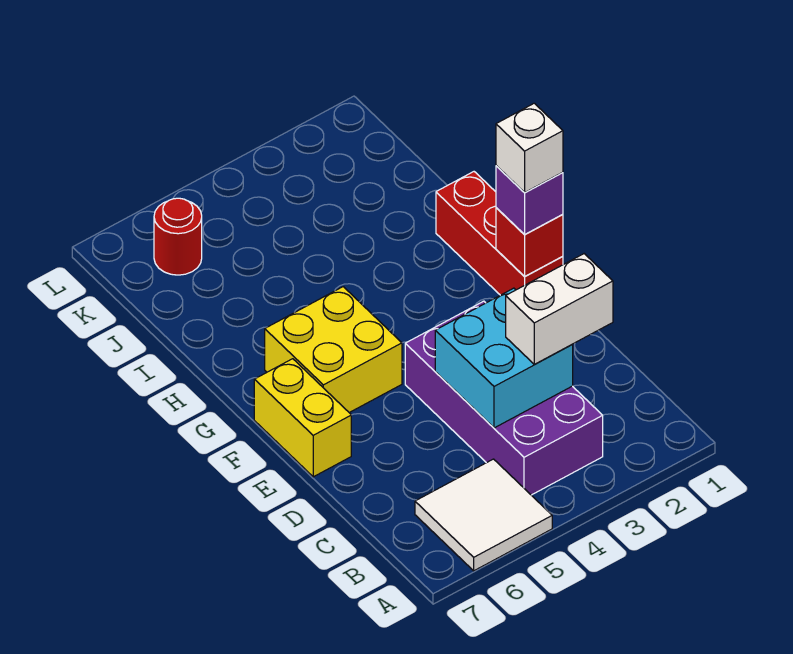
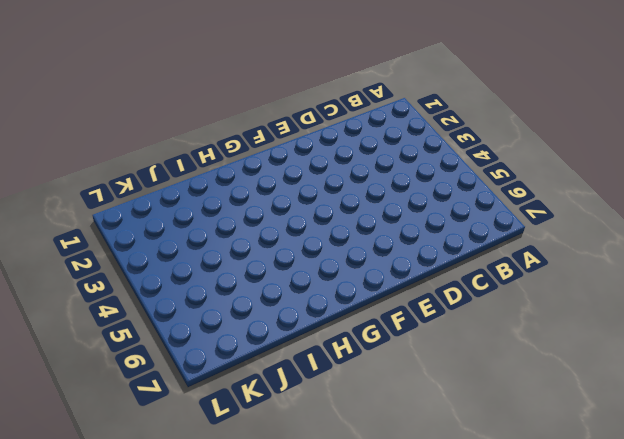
none -> white tile A5:B6 level 1
none -> purple brick B3:E4 level 1

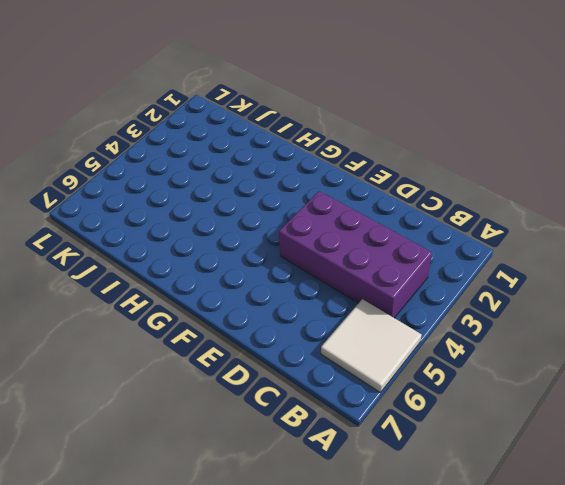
none -> yellow brick E7:F7 level 1
none -> red brick F1:H1 level 1

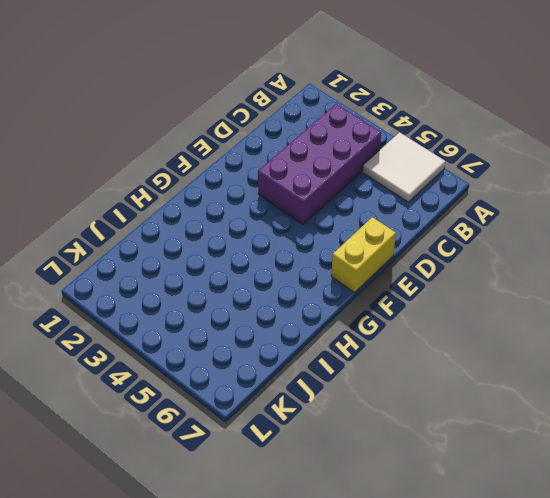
none -> red brick F1:H1 level 1
none -> yellow brick F5:G6 level 1

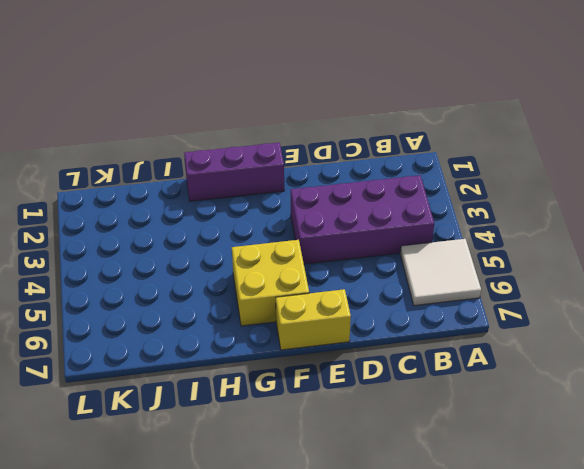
purple brick F1:H1 level 1 -> red brick F1:H1 level 1
none -> red round brick K6 level 1
none -> cyan brick C3:D4 level 2

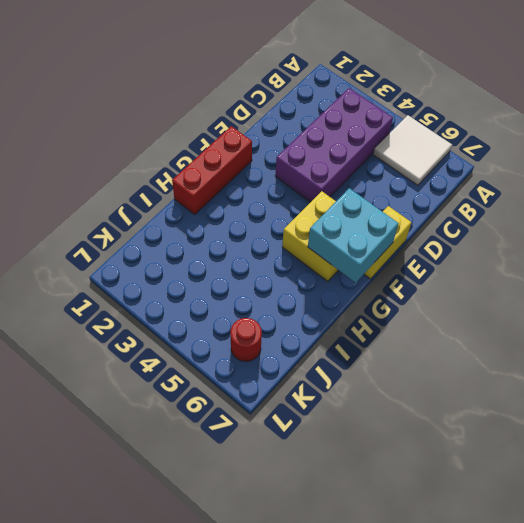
cyan brick F6:G7 level 2 -> cyan brick C3:D4 level 2
none -> red brick F1 level 2
none -> white brick C2:C3 level 3

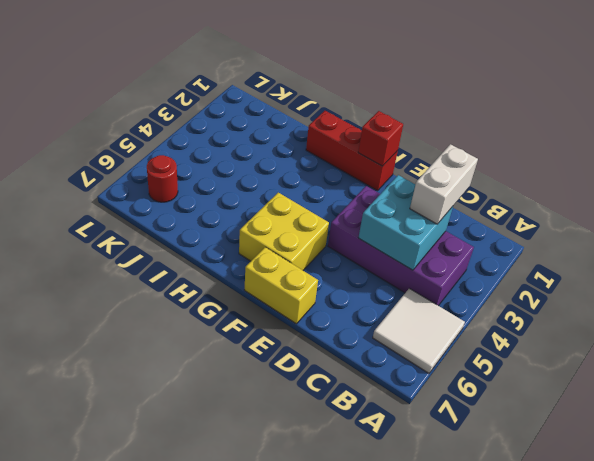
none -> purple brick F1 level 3
none -> white brick F1 level 4

